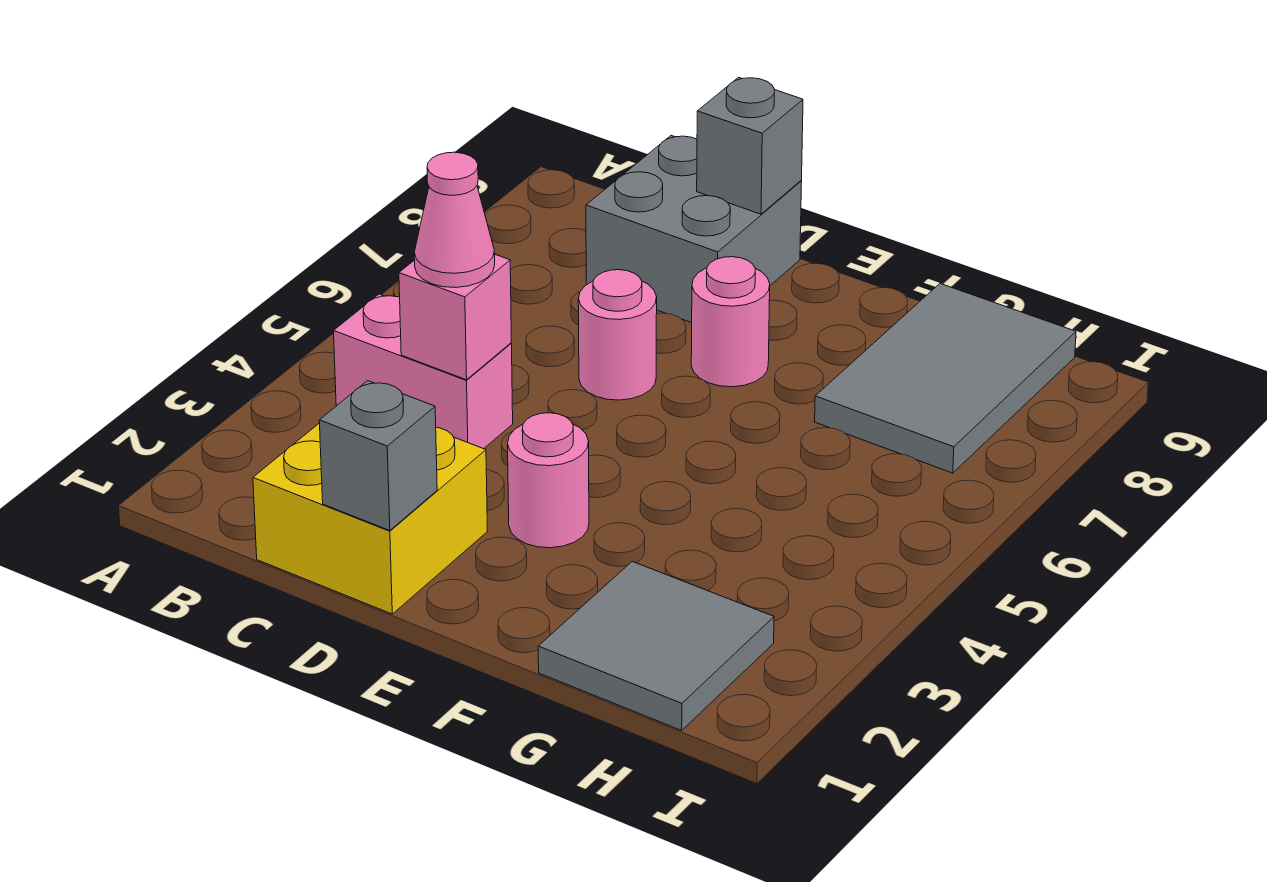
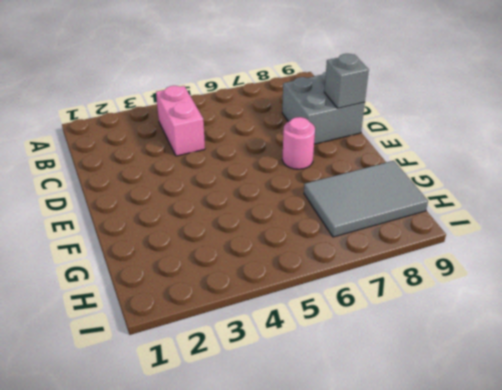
none -> yellow brick C1:D2 level 1
none -> pink round brick D6 level 1
none -> pink round brick E3 level 1

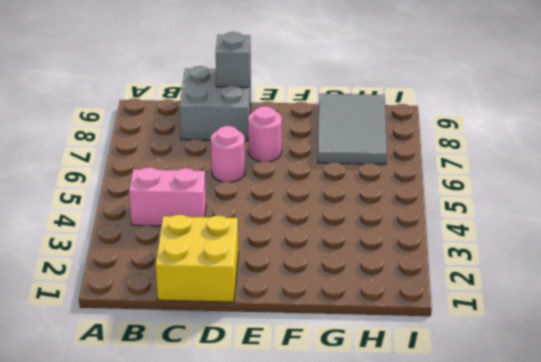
none -> pink round brick E3 level 1
none -> grey tile G1:H2 level 1
none -> pink brick C4 level 2

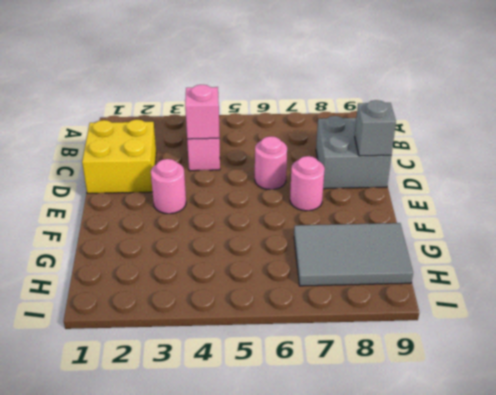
none -> grey tile G1:H2 level 1
none -> grey brick D1 level 2
none -> pink cone C4 level 3

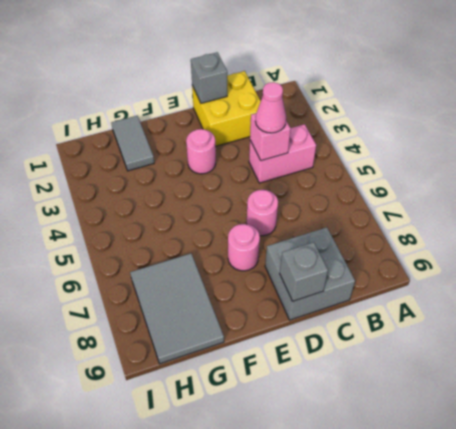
grey tile G1:G2 level 1 -> grey tile G1:H2 level 1

